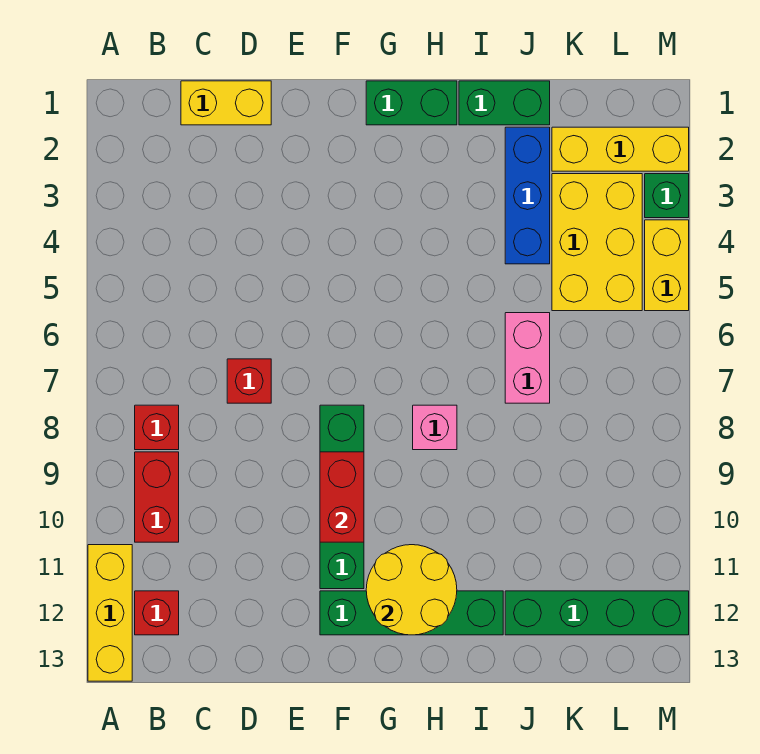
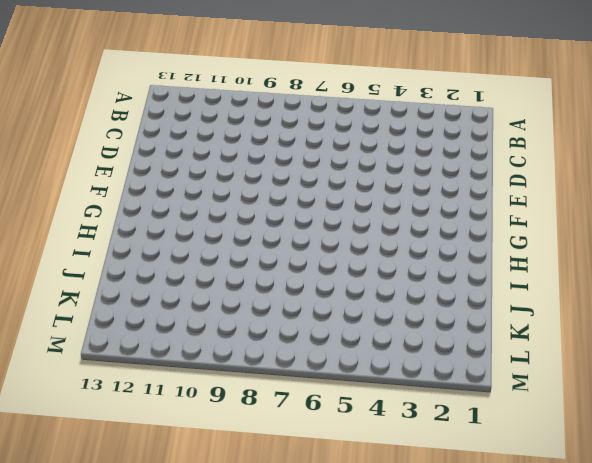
none -> yellow brick A11:A13 level 1
none -> red brick B8 level 1
none -> red brick B9:B10 level 1

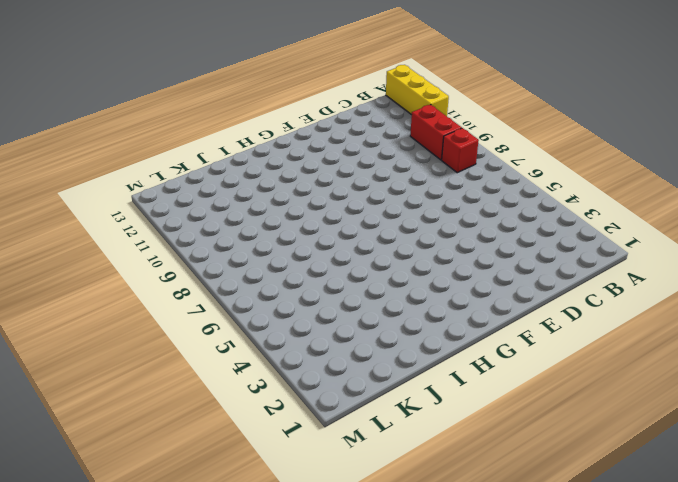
none -> red brick B12 level 1
none -> yellow brick C1:D1 level 1
none -> red brick D7 level 1

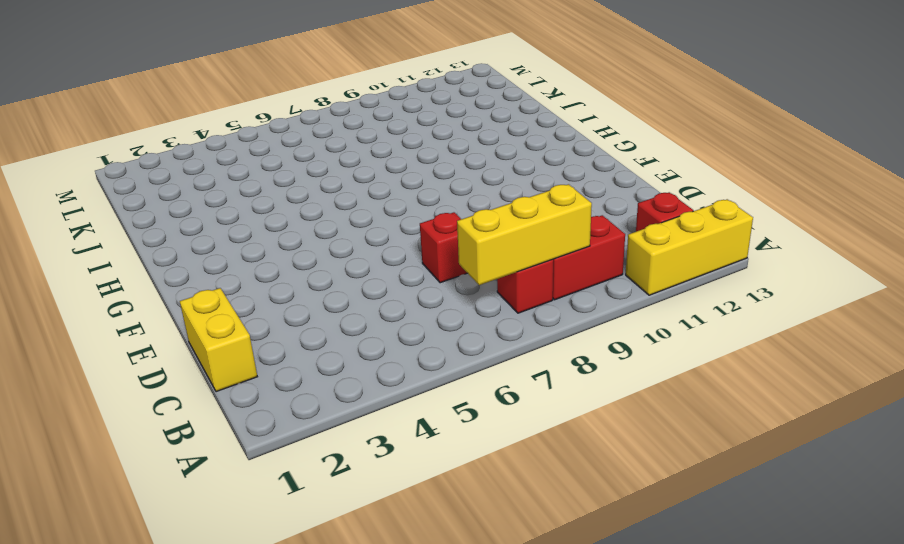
yellow brick B7:B9 level 2 -> yellow brick K2:M2 level 1
none -> green brick F8:F11 level 1
none -> green brick F12:I12 level 1
none -> green brick G1:H1 level 1

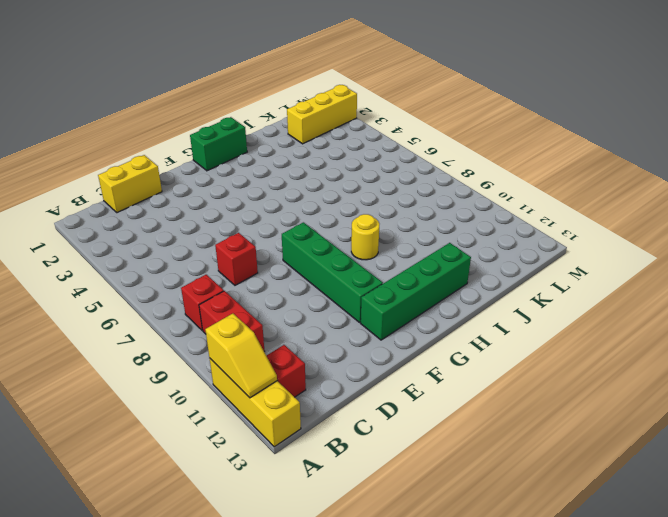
yellow slope A11:A12 level 2 top 11 -> none
yellow round brick H9 level 1 -> none
none -> pink brick H8 level 1
none -> green brick I1:J1 level 1
none -> blue brick J2:J4 level 1

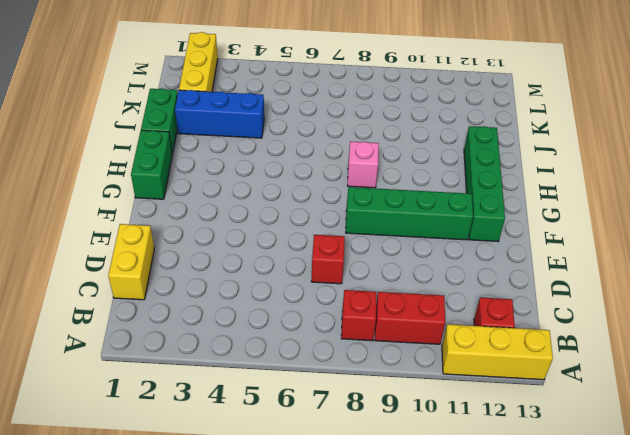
none -> pink brick J6:J7 level 1
none -> green brick J12:M12 level 1
none -> yellow brick K3:L5 level 1

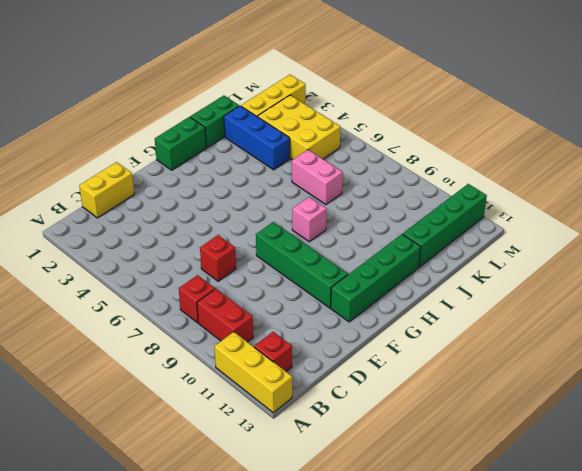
none -> green brick M3 level 1
none -> yellow brick M4:M5 level 1
none -> red brick F9:F10 level 2

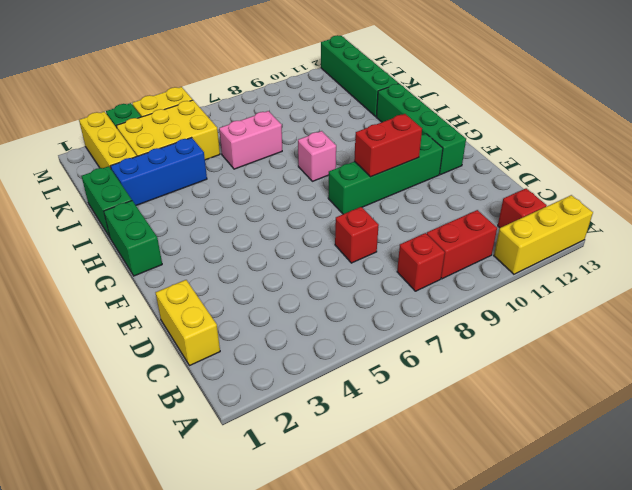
none -> yellow round brick G11:H12 level 2

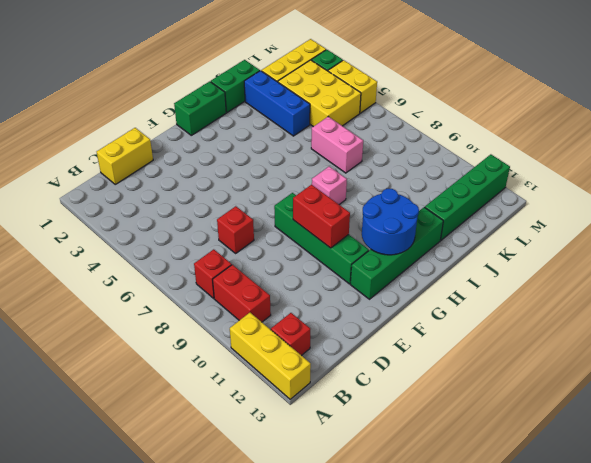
blue round brick G11:H12 level 2 -> yellow round brick G11:H12 level 2

